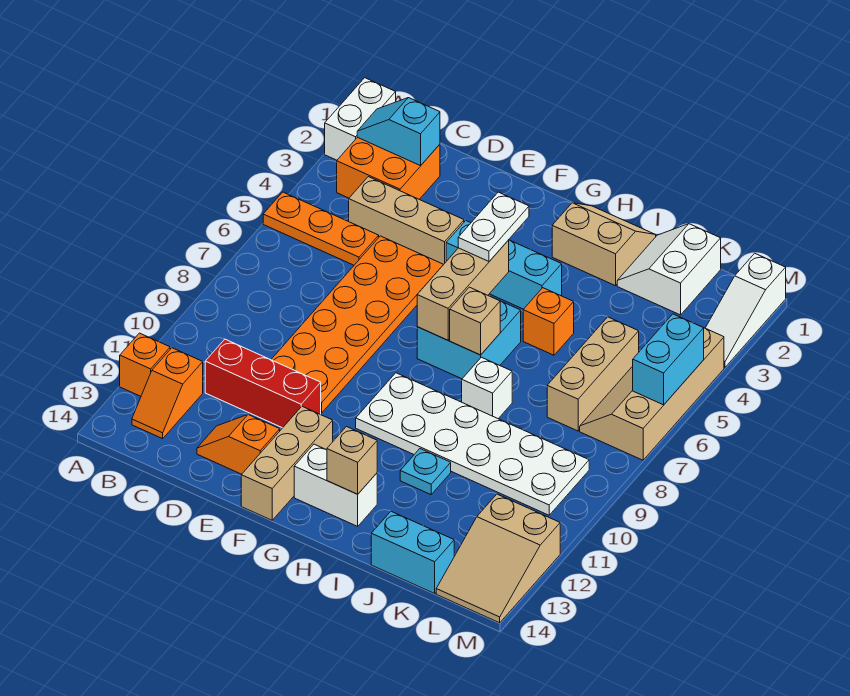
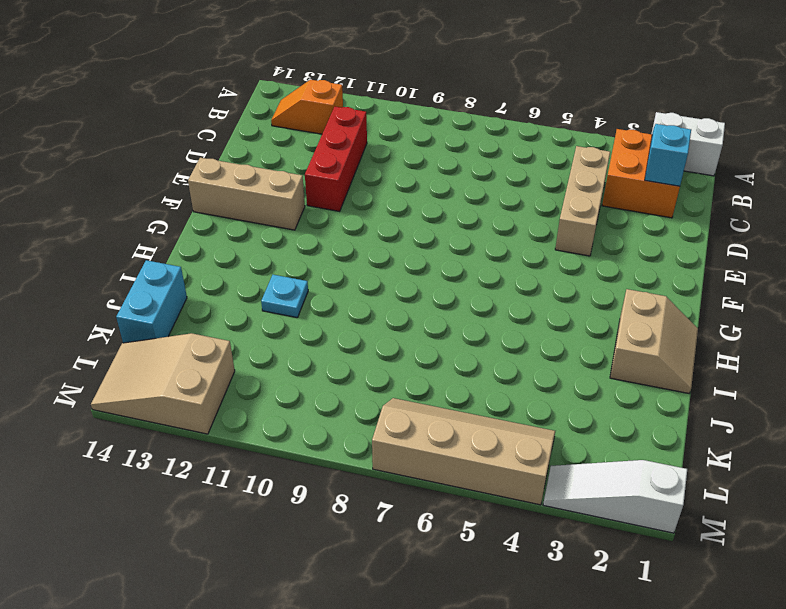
none -> orange plate A5:C5 level 1
none -> orange brick A12 level 1
none -> orange plate D5:E10 level 1
none -> orange slope D13:E13 level 1 top E

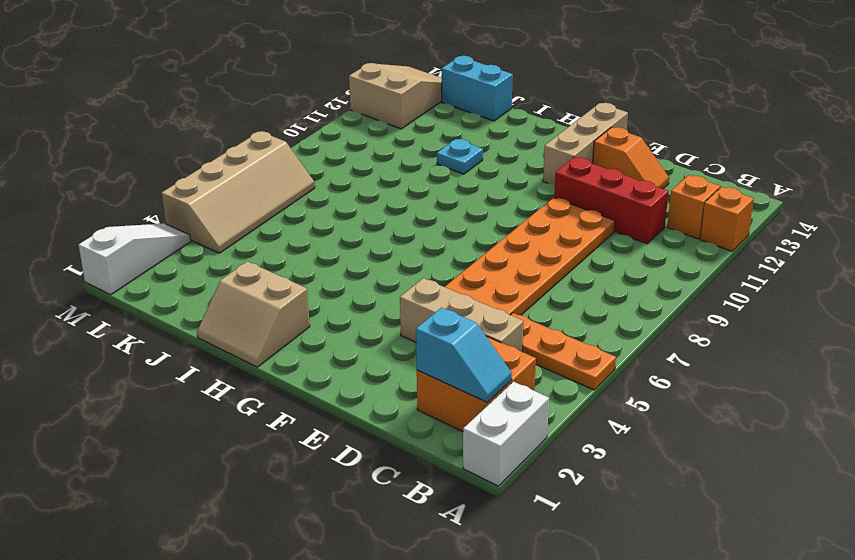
none -> cyan brick F4:H4 level 1
none -> cyan brick G6:H7 level 1
none -> white plate G9:L10 level 1
none -> white brick G13:H13 level 1

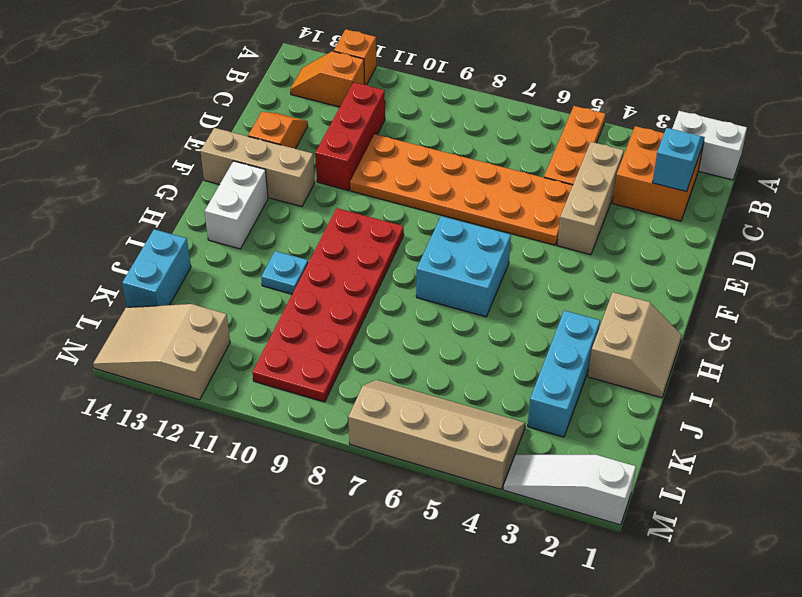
red plate G9:L10 level 1 -> white plate G9:L10 level 1
cyan brick I3:K3 level 1 -> cyan brick F4:H4 level 1
none -> orange brick I5 level 1
none -> white brick I8 level 1
none -> white slope J1:K2 level 1 top K
none -> tan brick K5:K7 level 1

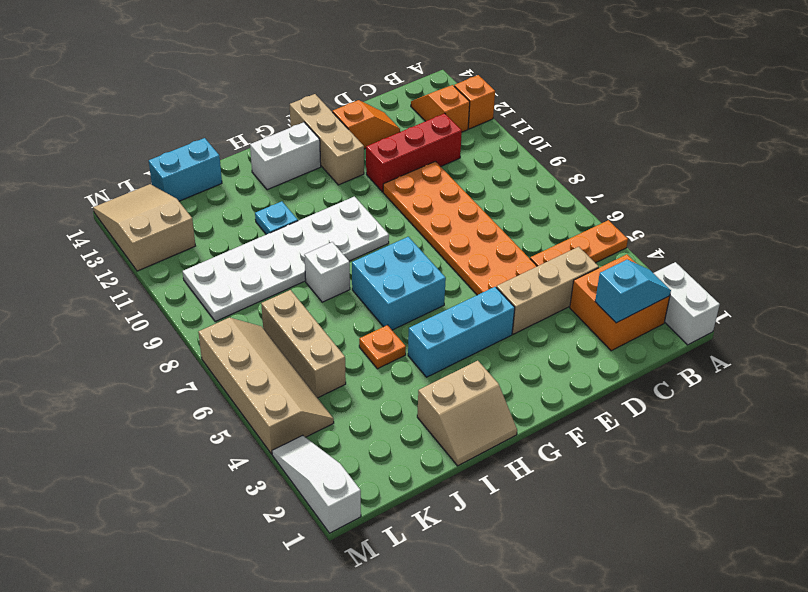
orange plate I5 level 1 -> orange brick I5 level 1
none -> white slope J1:K2 level 1 top K
none -> tan brick G5:G7 level 2
none -> tan brick H7 level 2
none -> tan brick H13 level 2

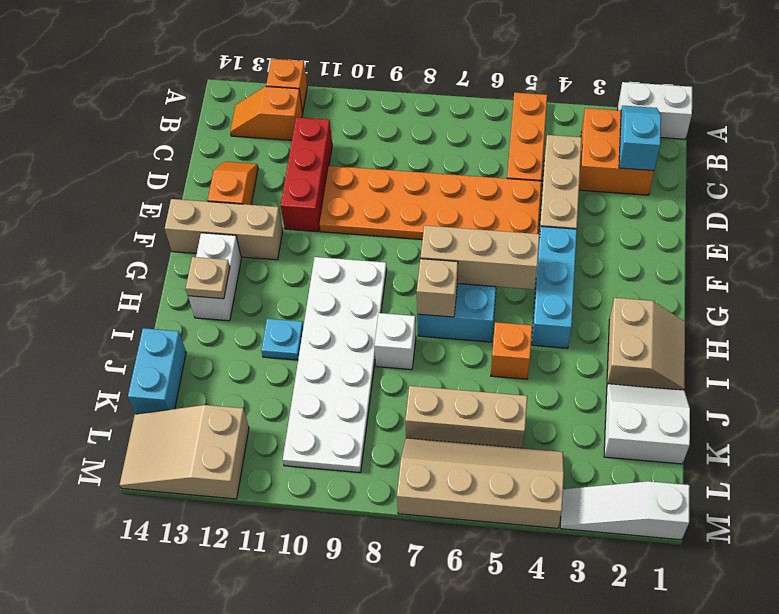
tan plate H13 level 2 -> tan brick H13 level 2
none -> cyan brick M5:M6 level 2
none -> white plate G4:G5 level 3

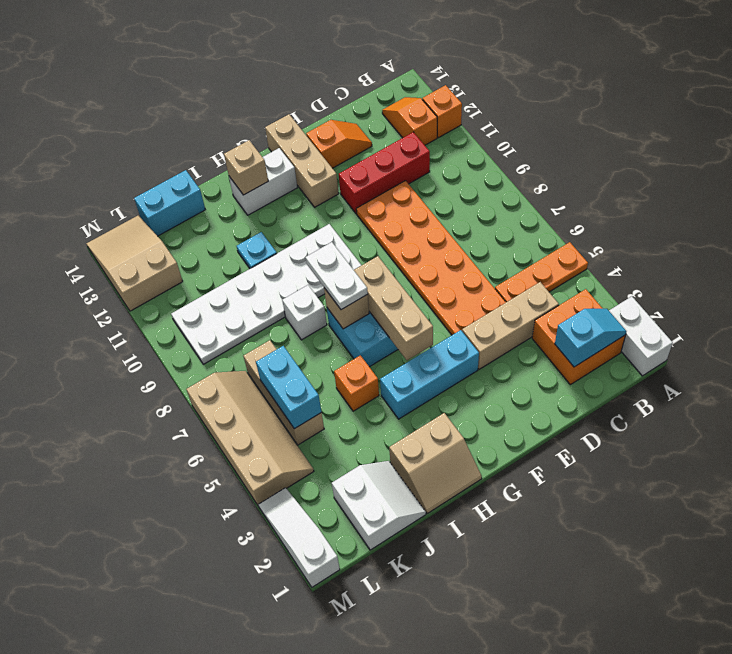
white plate H7:H8 level 3 -> white plate G4:G5 level 3
cyan brick K5:K6 level 2 -> cyan brick M5:M6 level 2

